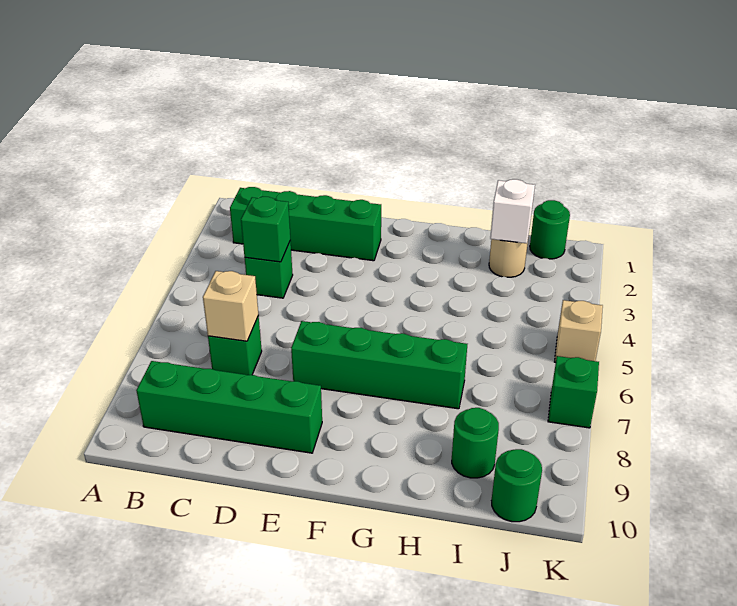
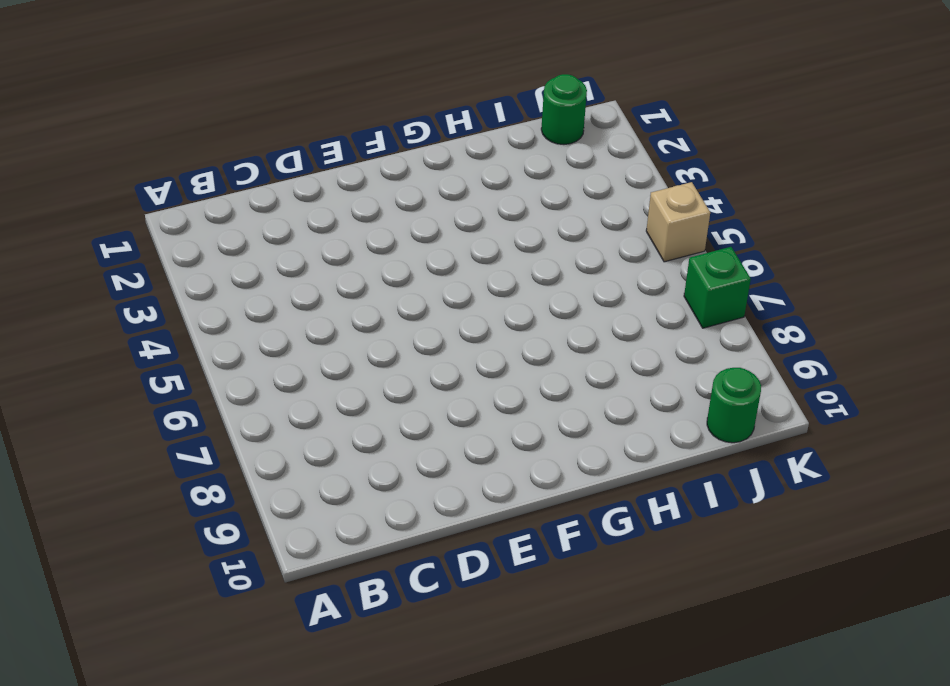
none -> green brick B2:E2 level 1
none -> green brick B9:E9 level 1
none -> green brick C4 level 1

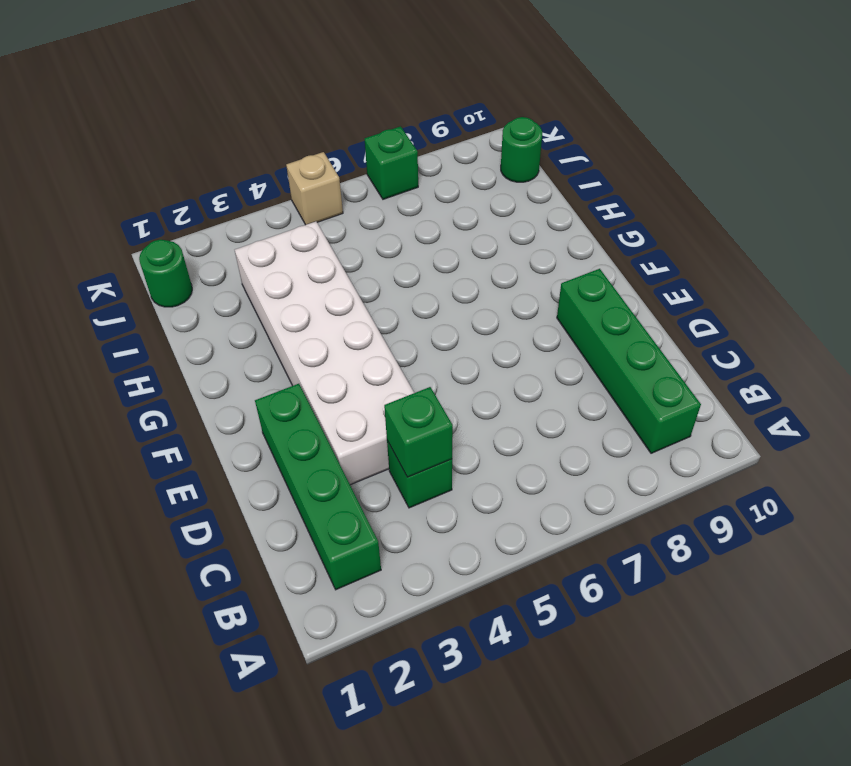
white brick D3:I4 level 1 -> none
none -> green brick C7 level 1
none -> green brick E7:H7 level 1
none -> tan round brick I2 level 1

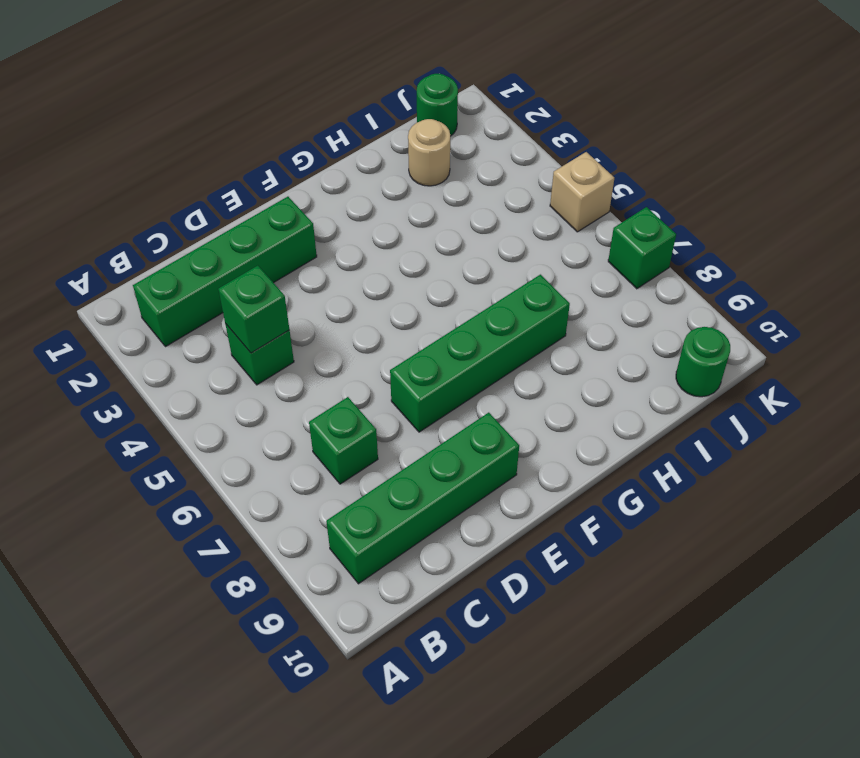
none -> green round brick I9 level 1
none -> tan brick C7 level 2
none -> white brick I2 level 2

